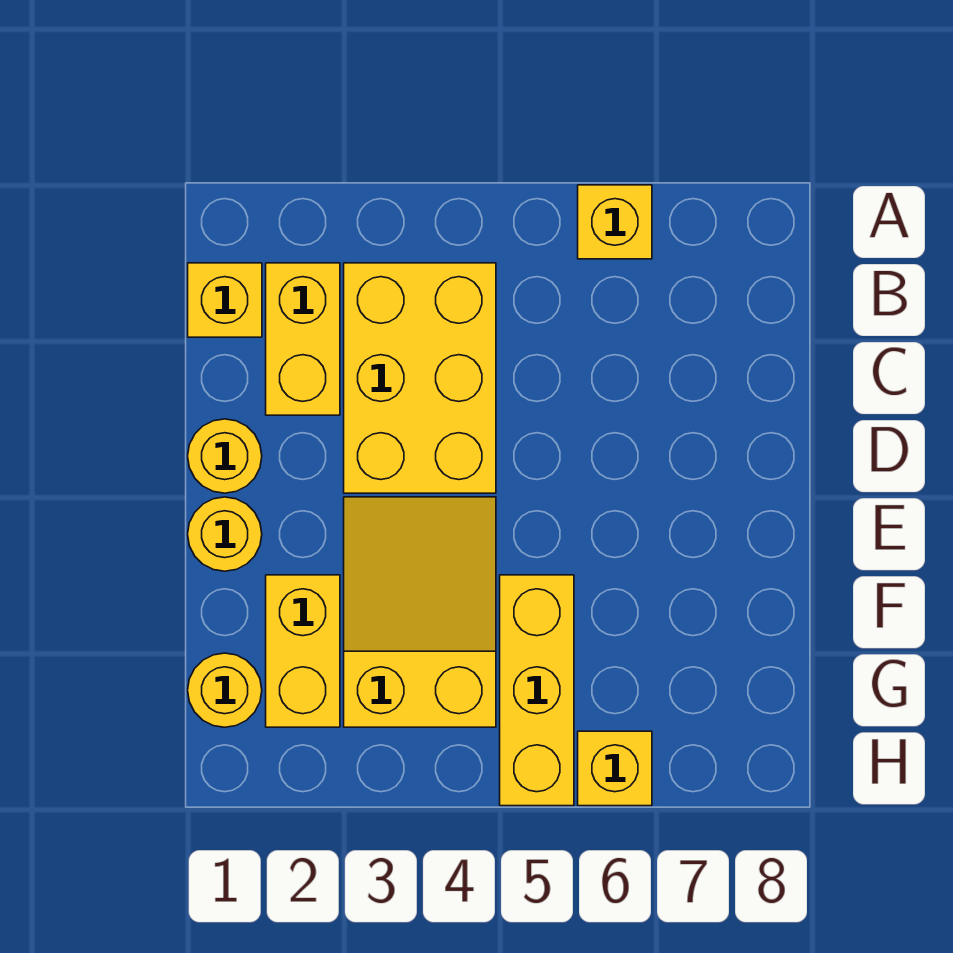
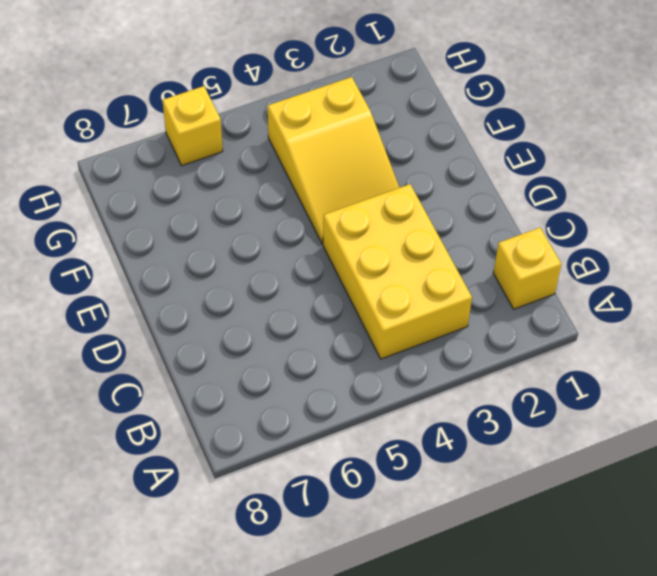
none -> yellow brick A6 level 1
none -> yellow brick B2:C2 level 1

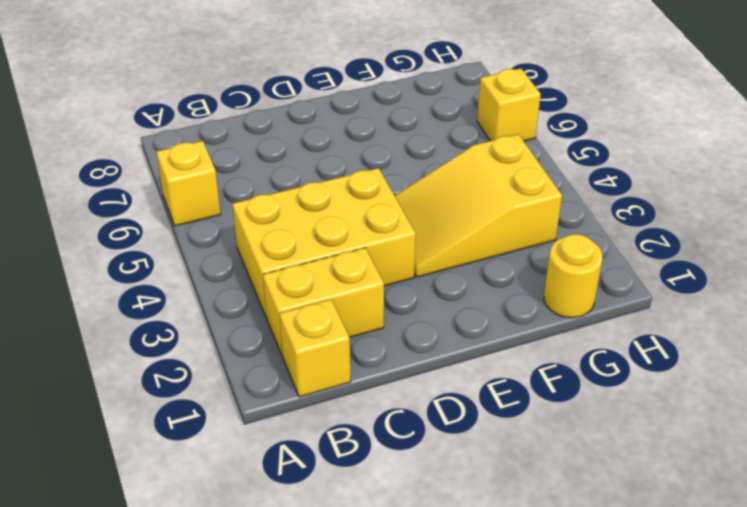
none -> yellow round brick D1 level 1
none -> yellow round brick E1 level 1

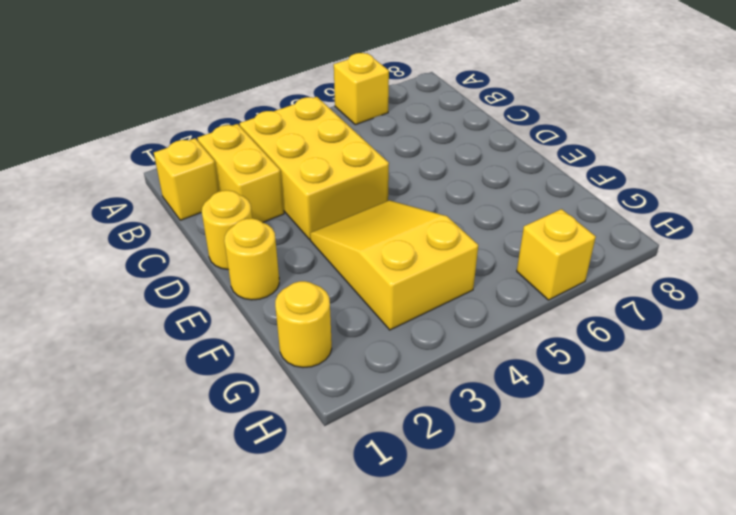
none -> yellow brick F2:G2 level 1
none -> yellow brick F5:H5 level 1

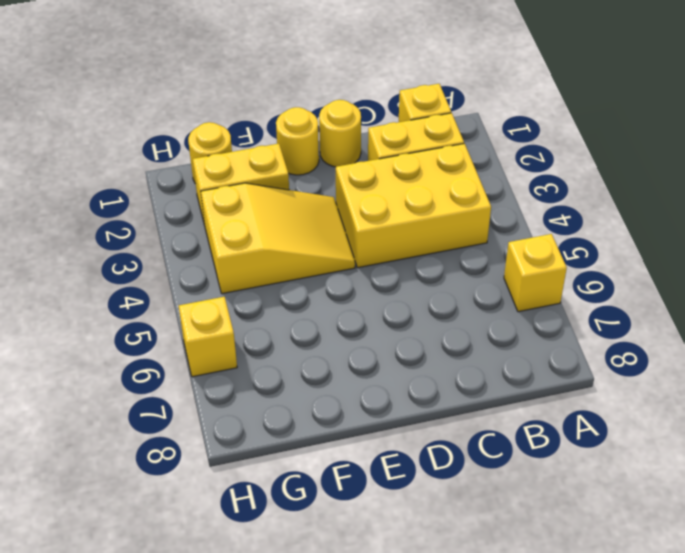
none -> yellow brick F5:H5 level 1

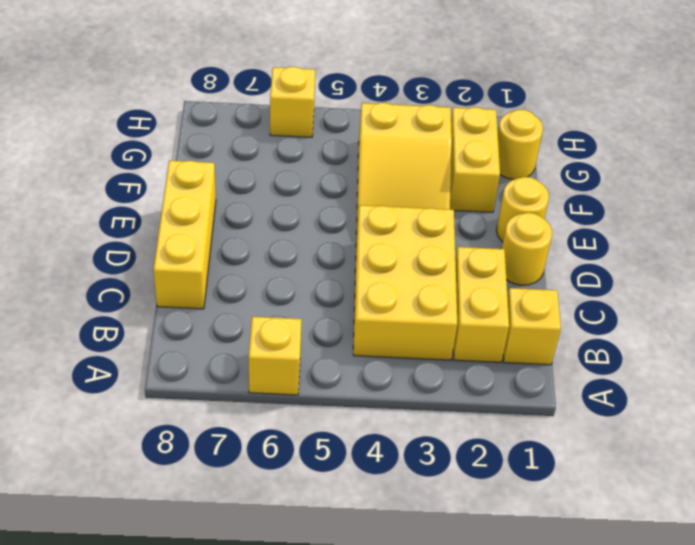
yellow brick C8:E8 level 1 -> yellow brick F5:H5 level 1

